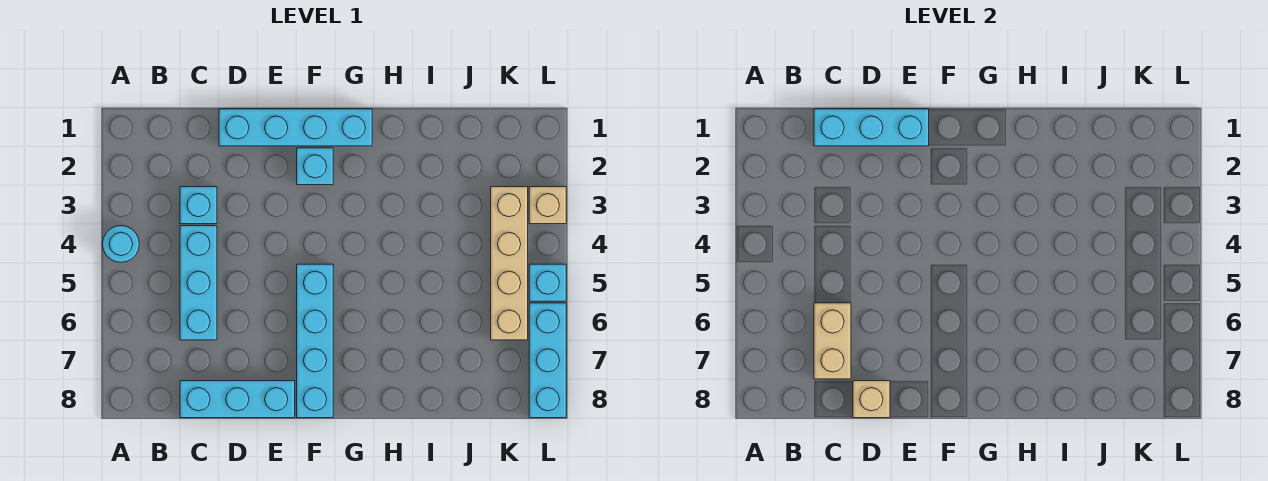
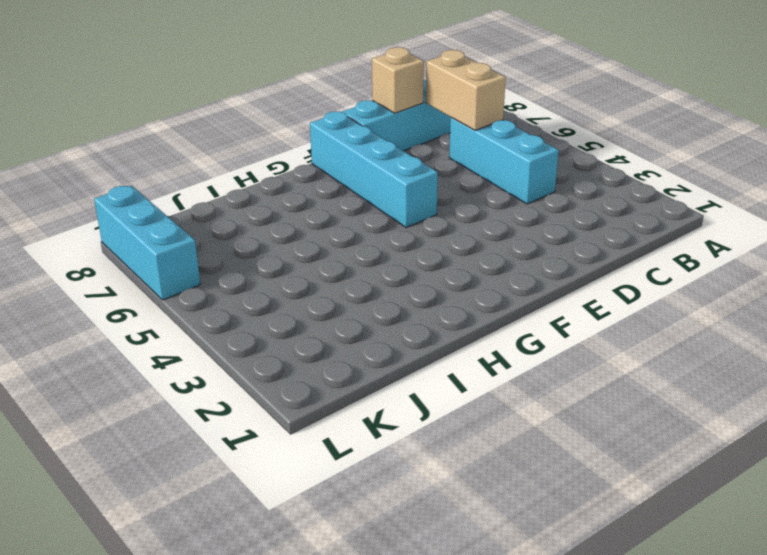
none -> cyan round brick A4 level 1
none -> cyan brick C3 level 1
none -> cyan brick D1:G1 level 1

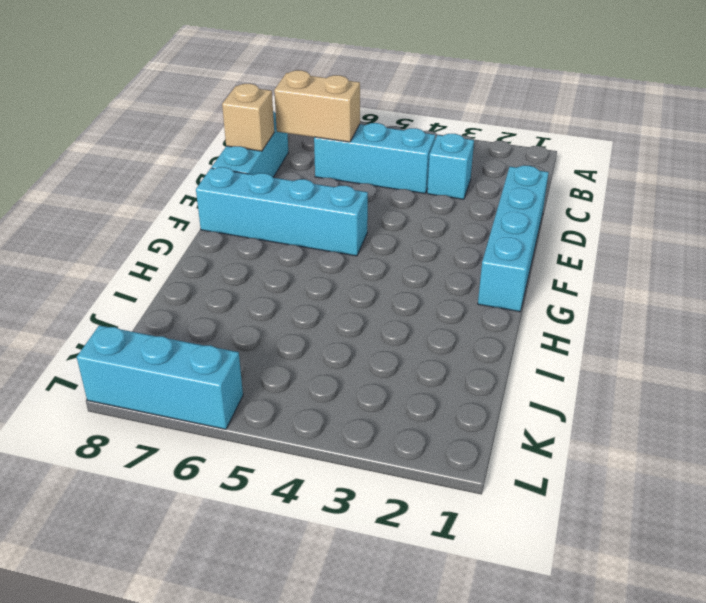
none -> cyan round brick A4 level 1
none -> cyan brick F2 level 1
none -> tan brick K3:K6 level 1

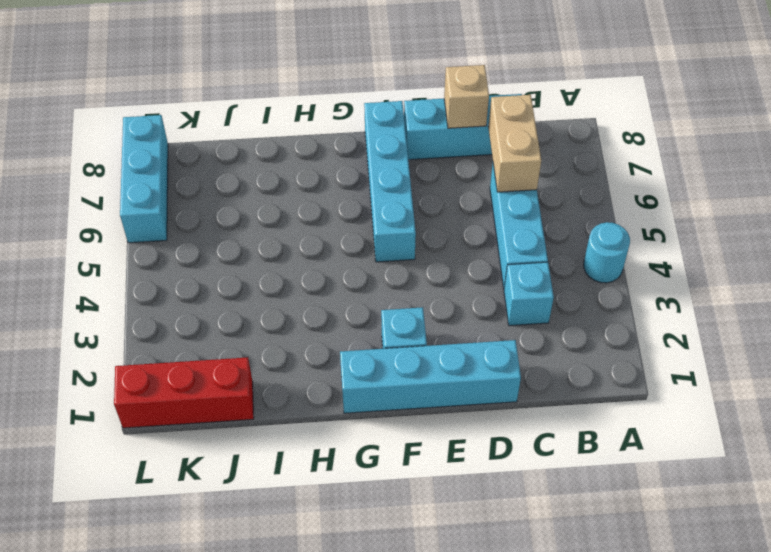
red brick J1:L1 level 1 -> none
none -> tan brick K3:K6 level 1
none -> tan brick L3 level 1
none -> cyan brick L5 level 1

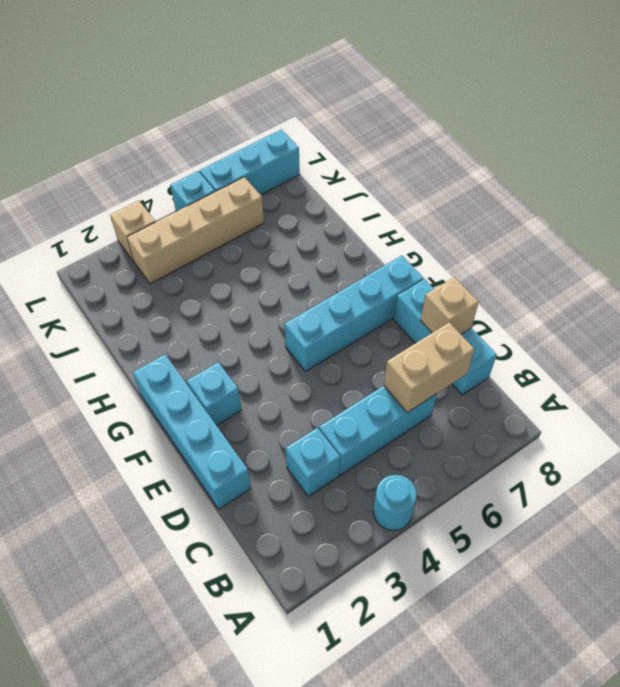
none -> cyan brick C1:E1 level 2

